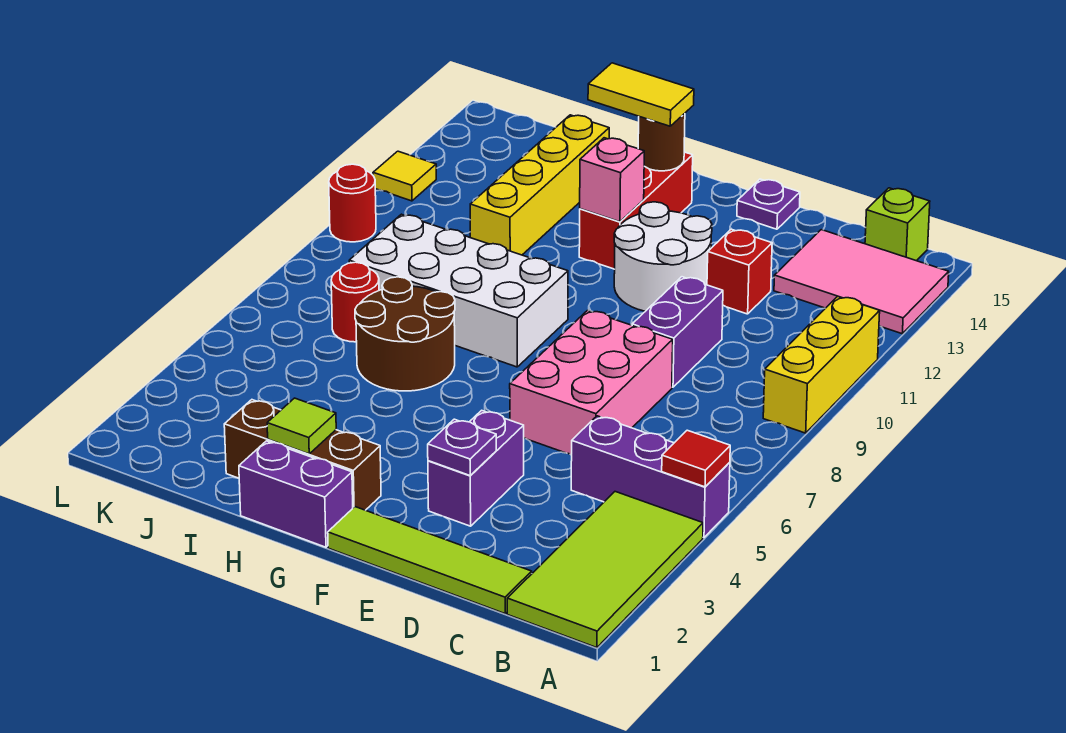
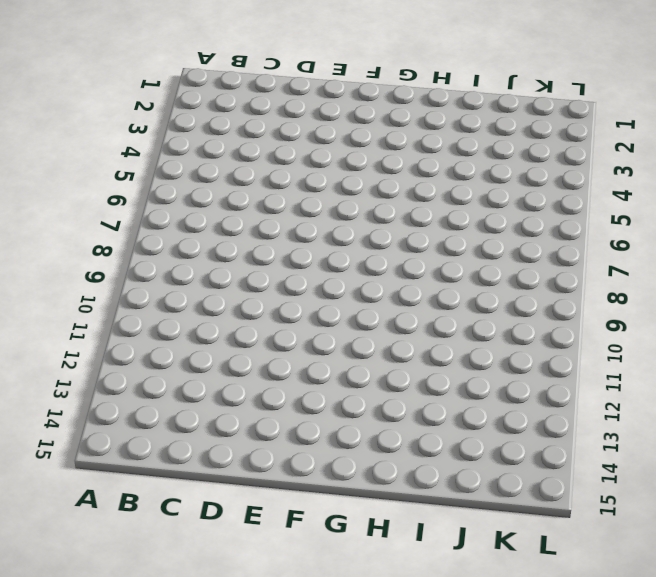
none -> lime tile A1:B4 level 1
none -> purple brick A5:C5 level 1
none -> yellow brick A9:A11 level 1

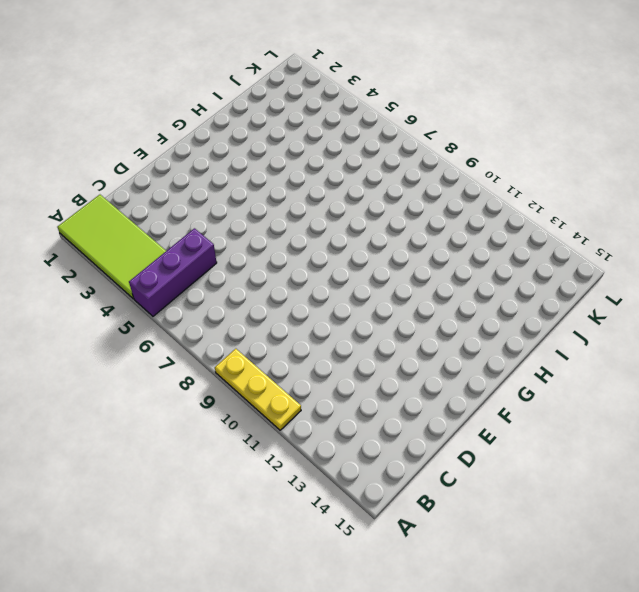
yellow plate A9:A11 level 1 -> yellow brick A9:A11 level 1
none -> pink tile A13:C14 level 1
none -> lime brick B15 level 1
none -> lime tile C1:F1 level 1

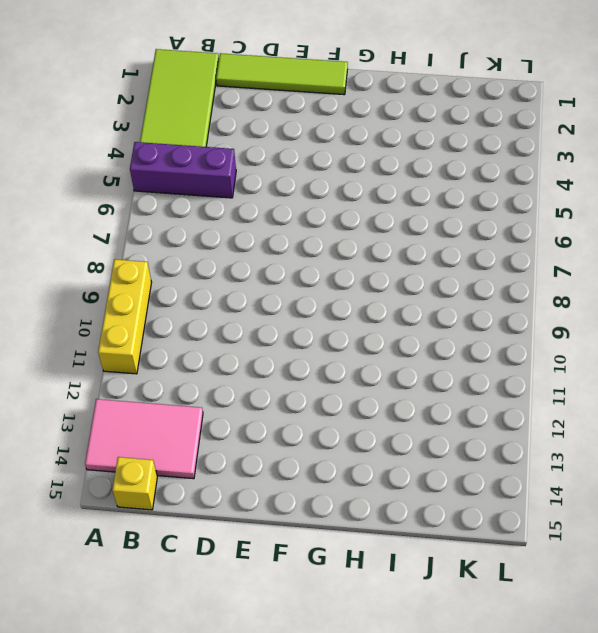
yellow brick B15 level 1 -> lime brick B15 level 1
none -> pink brick D6:E8 level 1
none -> purple brick D9:D10 level 1
none -> red brick D12 level 1

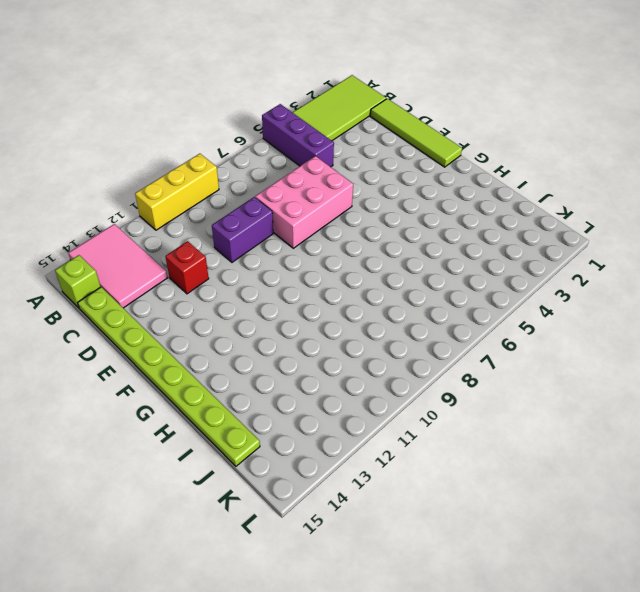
lime plate C15:J15 level 1 -> purple plate E15 level 1
none -> purple brick E3:E4 level 1
none -> white round brick E11:F12 level 1
none -> purple brick G1:H1 level 1

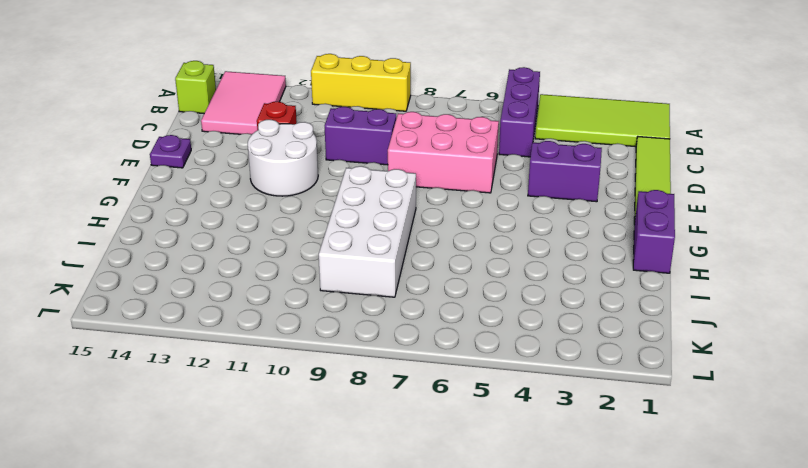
none -> brown brick G2:I2 level 1
none -> red brick G12:G14 level 1
none -> brown round brick H6:I7 level 1

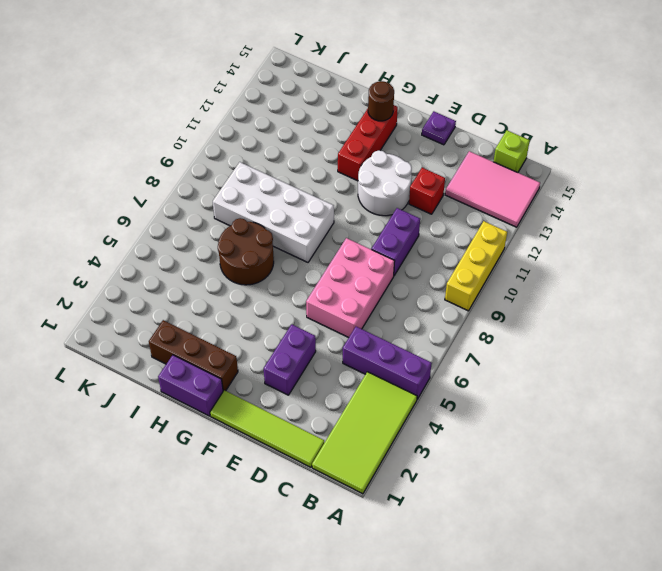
none -> yellow brick I11:I14 level 1
none -> red round brick J7 level 1
none -> red round brick L10 level 1

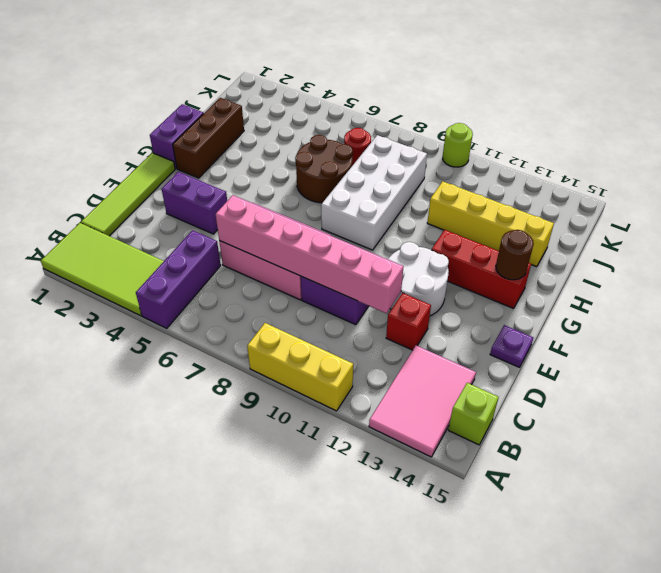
pink brick D6:D11 level 2 -> none
lime round brick L10 level 1 -> red round brick L10 level 1
none -> yellow tile L12 level 1
none -> red tile A5 level 2
none -> purple plate E3 level 2

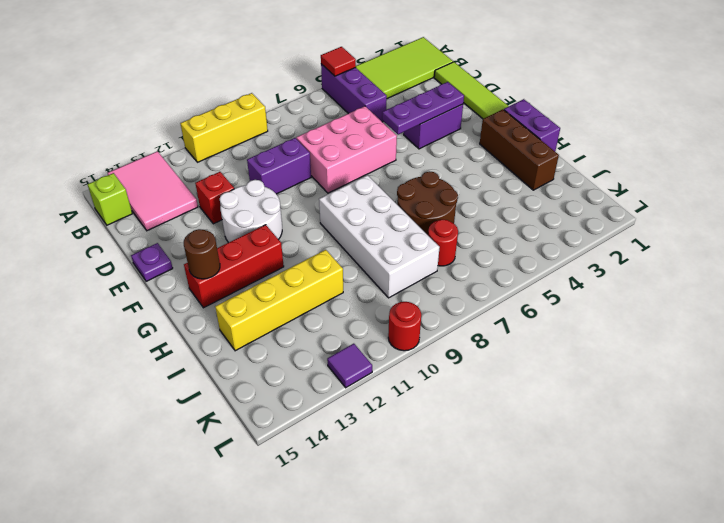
purple plate E3:E5 level 2 -> purple plate E3 level 2
purple tile L12 level 1 -> yellow tile L12 level 1
none -> pink brick G12 level 2
none -> lime tile H2 level 2
none -> yellow tile G14:H14 level 3

